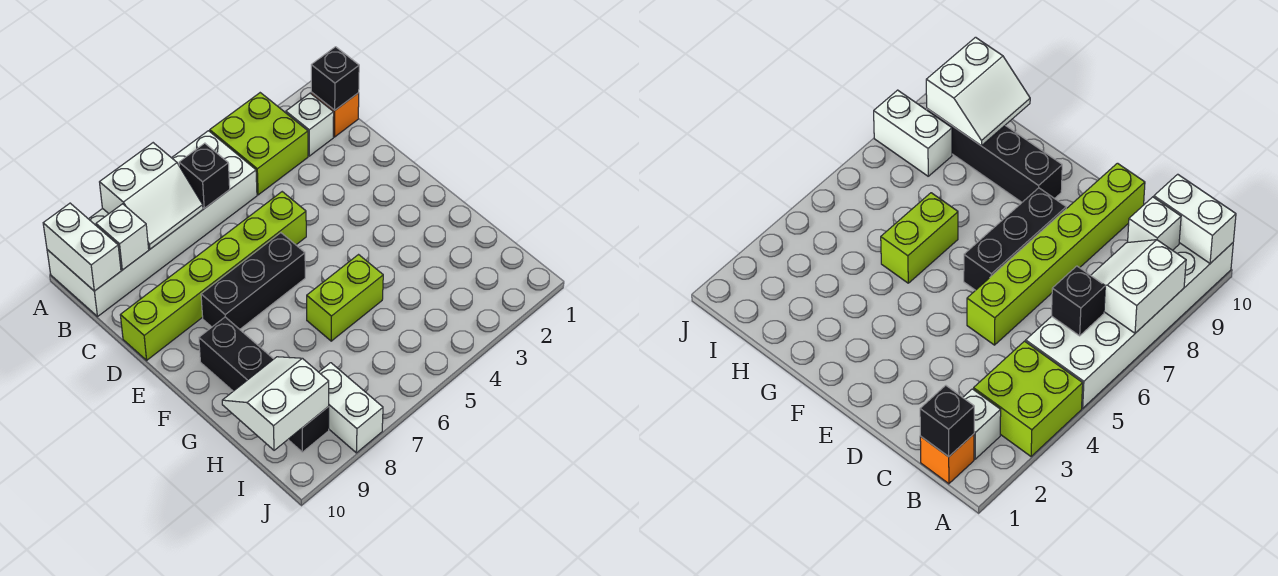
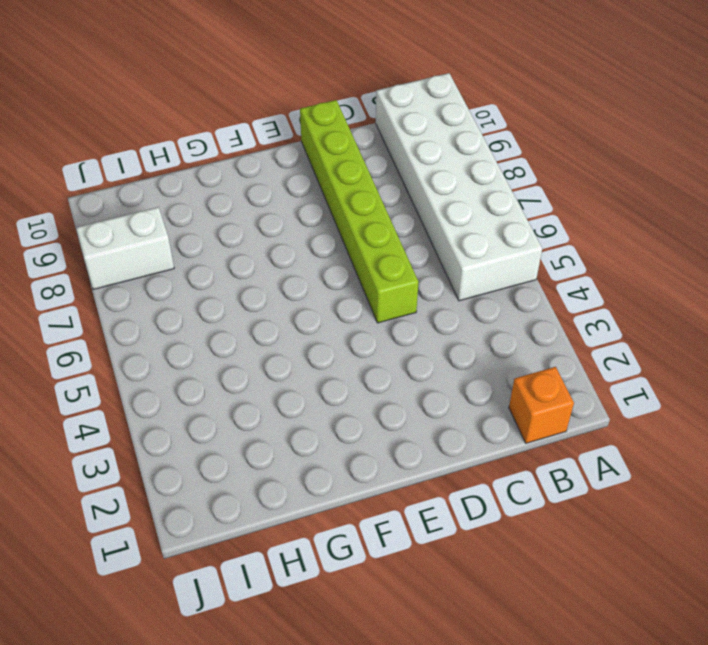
none -> lime brick A3:B4 level 1
none -> white brick B2 level 1
none -> black brick E6:E8 level 1

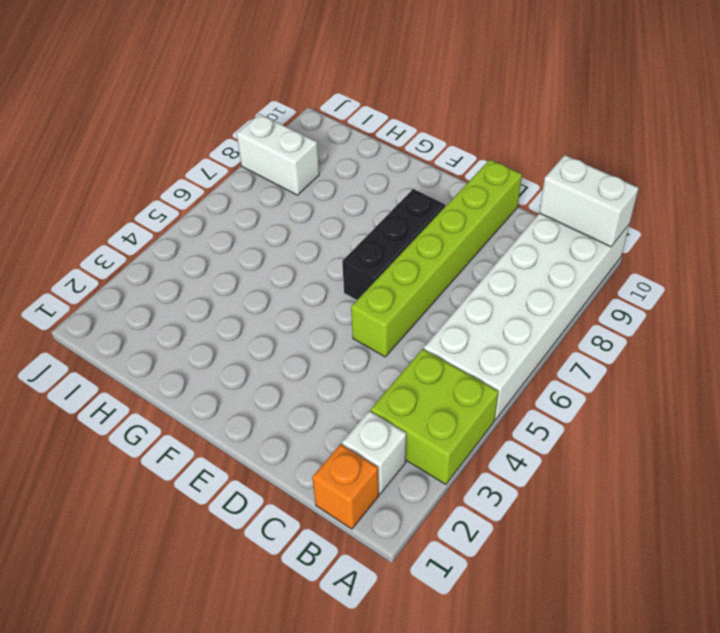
none -> black brick F9:I9 level 1
none -> lime brick G5:G6 level 1
none -> white slope A7:B8 level 2 top A

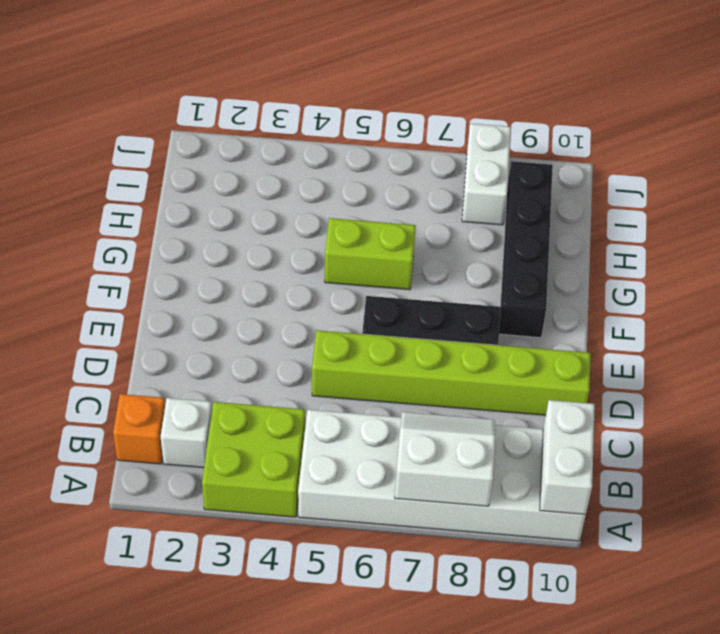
none -> black brick B1 level 2
none -> black brick B6 level 2
none -> white brick B9 level 2

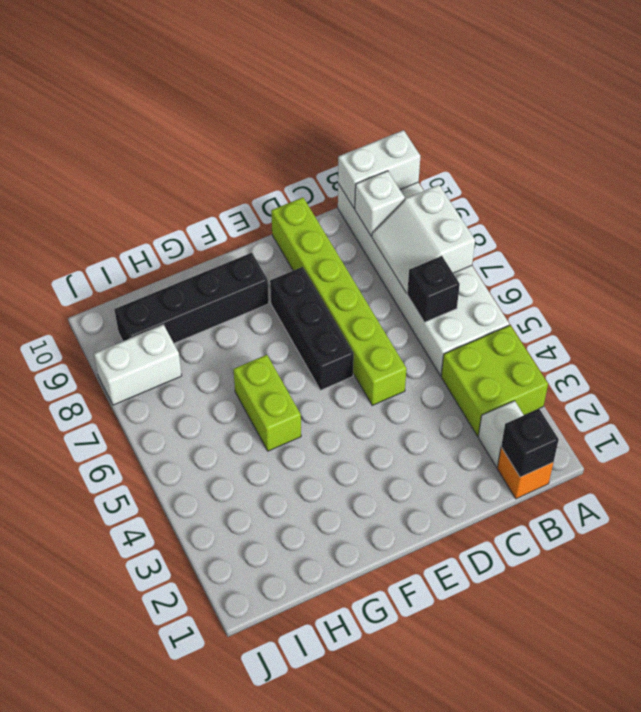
none -> white slope H9:I10 level 2 top I

